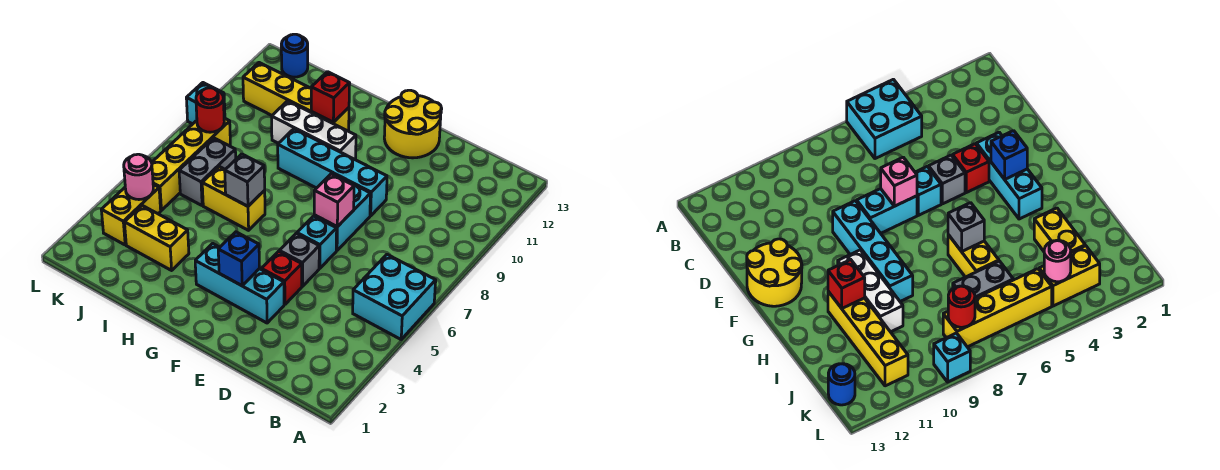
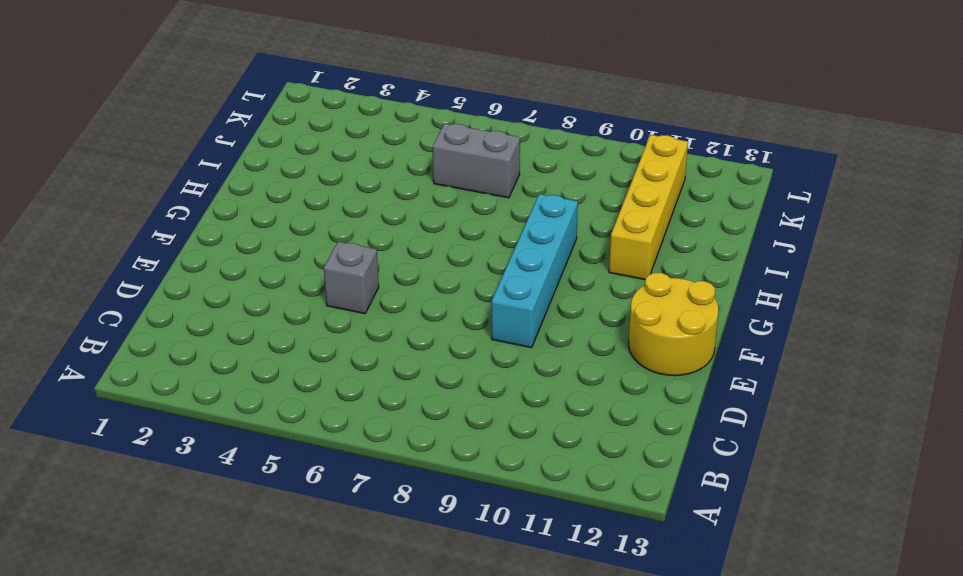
none -> cyan brick A5:B6 level 1
none -> cyan brick E3:G3 level 1
none -> red brick E4 level 1

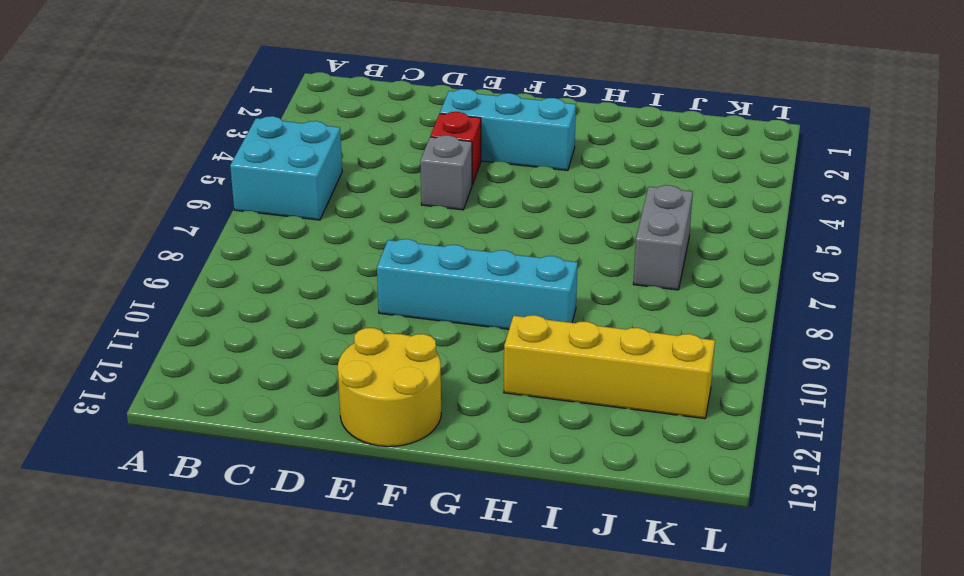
none -> cyan brick E6 level 1
none -> cyan brick E7:E8 level 1
none -> white brick G10:I10 level 1

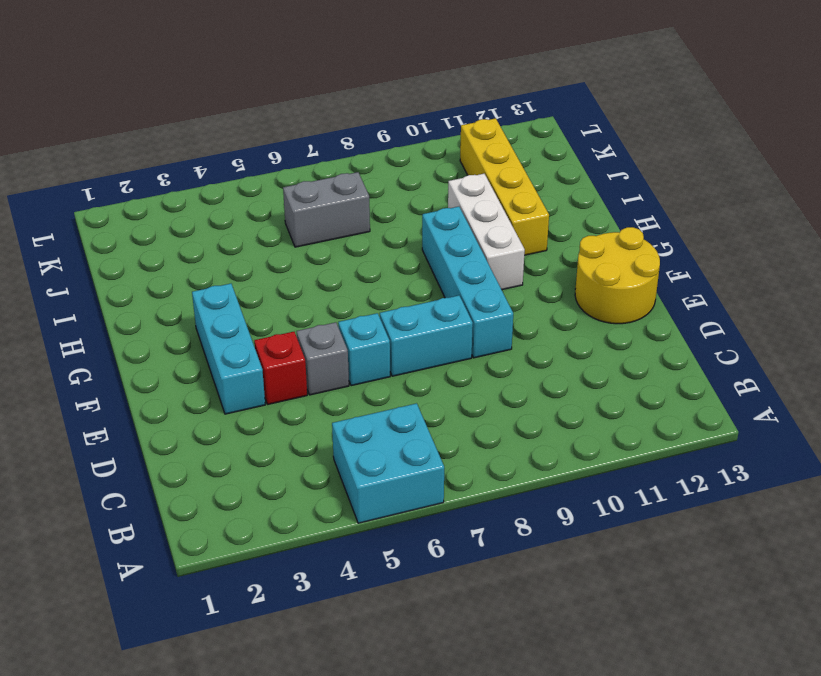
none -> yellow brick H6:I6 level 1
none -> yellow brick I3:J3 level 1
none -> yellow brick K3:K4 level 1

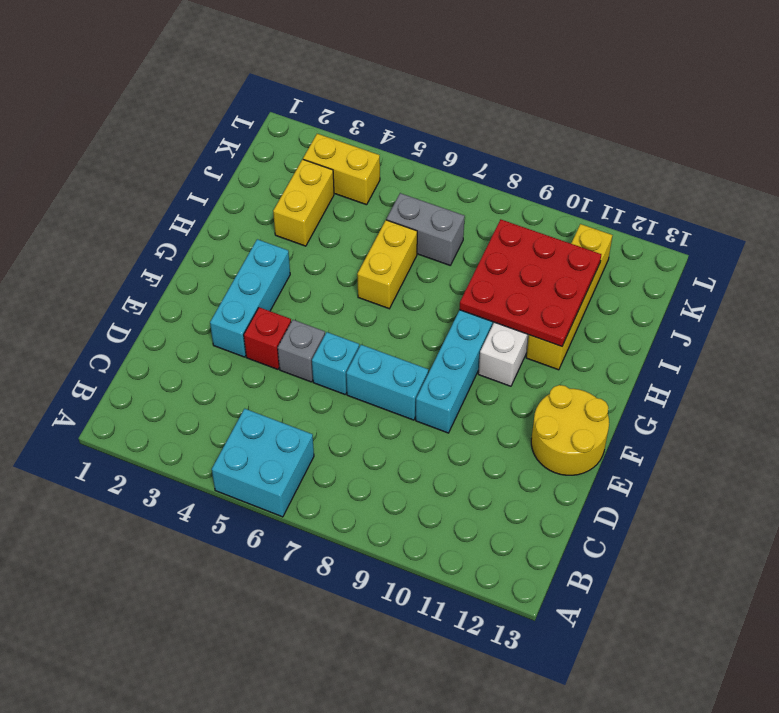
red plate H9:J11 level 2 -> red brick H11 level 2
none -> yellow brick K5:K8 level 1
none -> blue round brick K13 level 1
none -> cyan brick L9 level 1

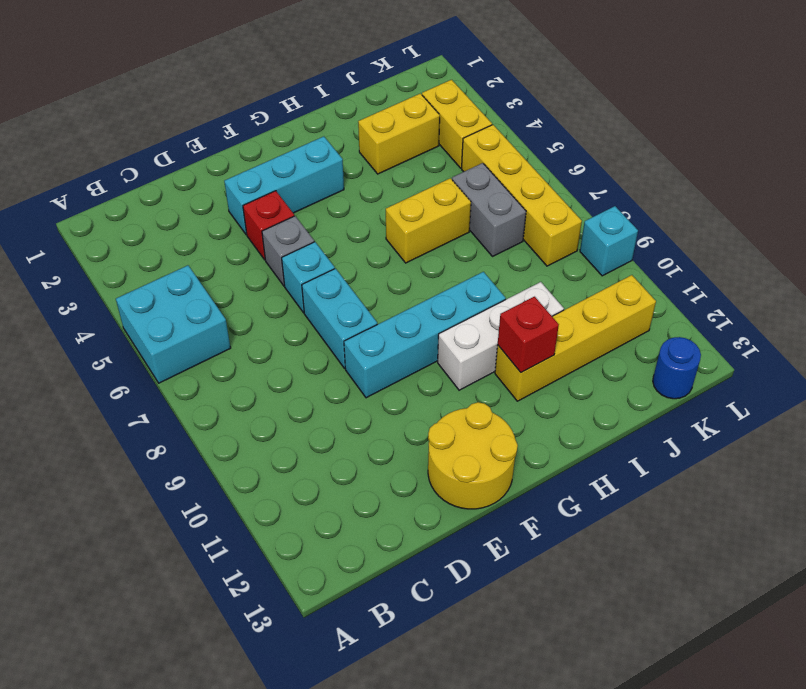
none -> pink brick E7 level 2
none -> blue brick F3 level 2
none -> grey brick H6 level 2

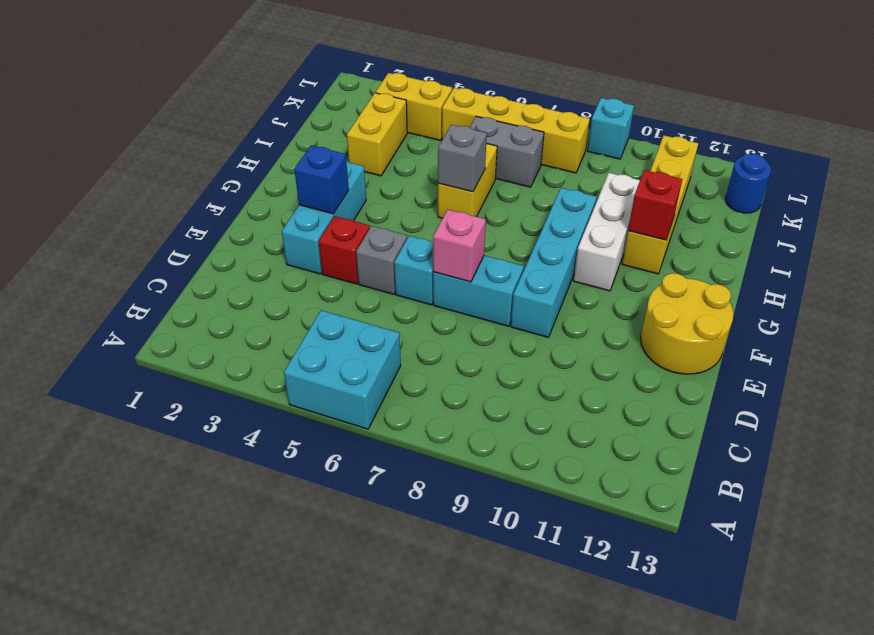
none -> pink round brick K4 level 2
none -> red round brick K8 level 2

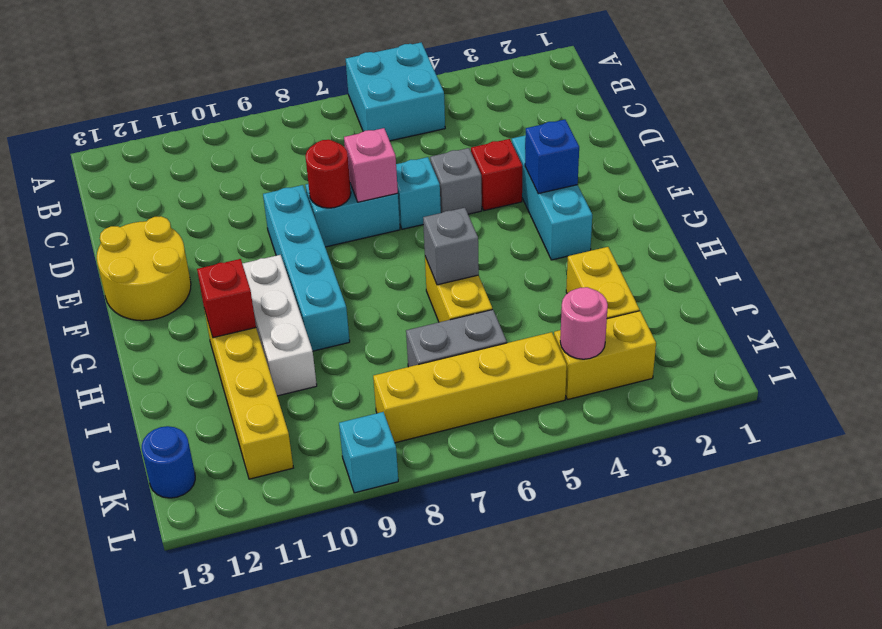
red round brick E8 level 2 -> red round brick K8 level 2

